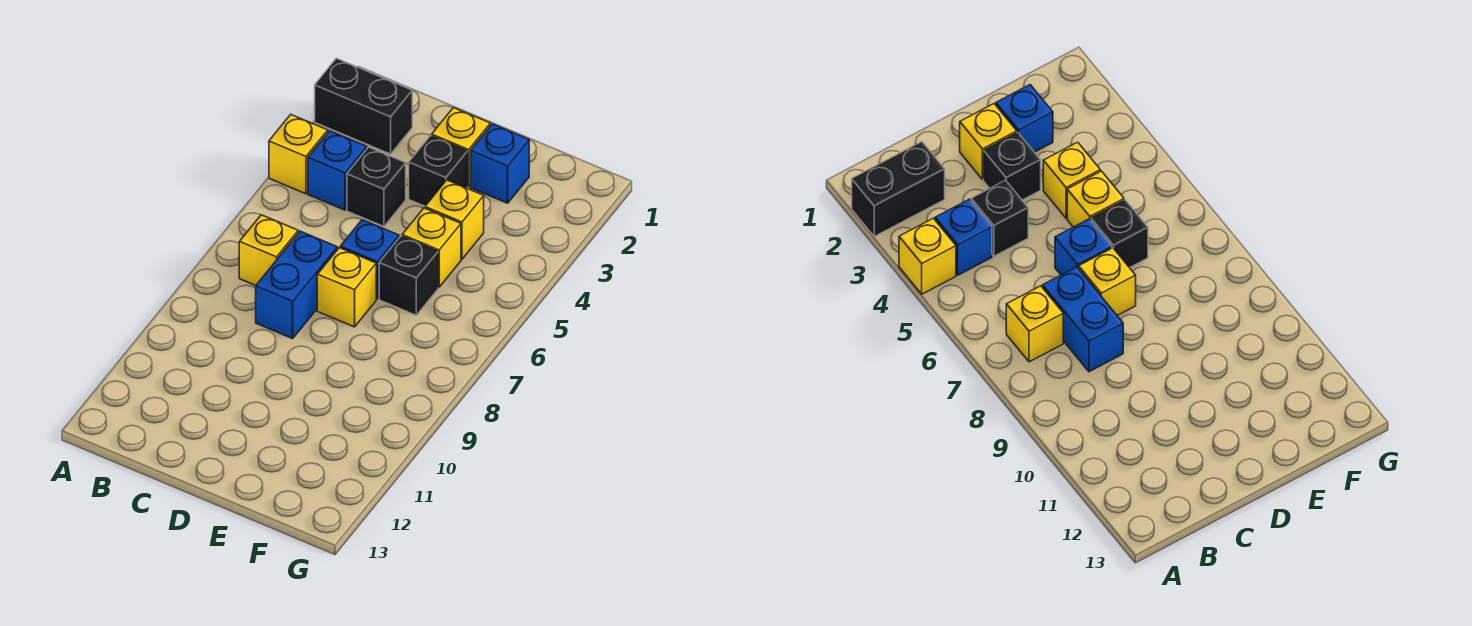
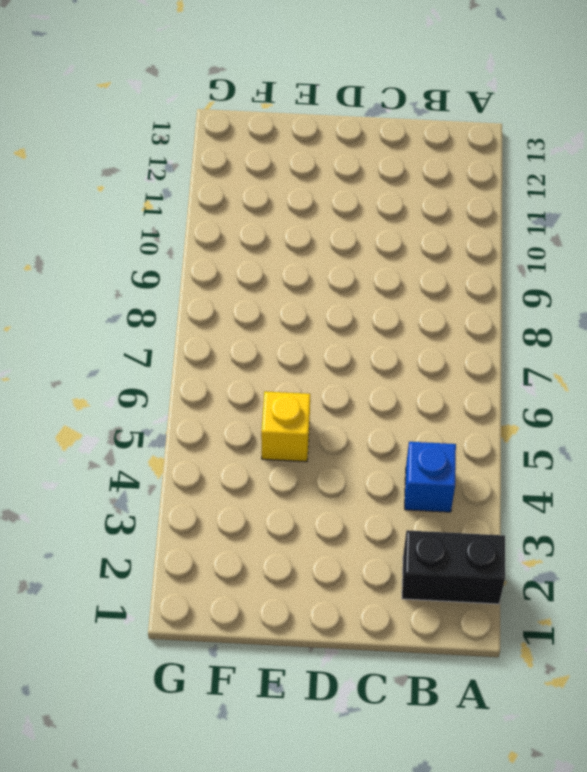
none -> yellow brick A4 level 1
none -> yellow brick B7 level 1
none -> black brick C4 level 1

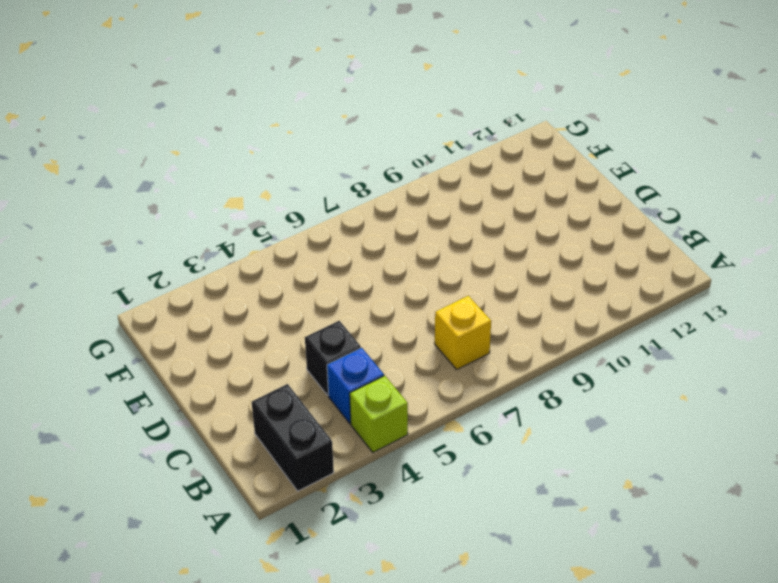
lime brick A4 level 1 -> yellow brick A4 level 1
none -> blue brick C7:C8 level 1
none -> yellow brick D2 level 1
none -> black brick D3 level 1

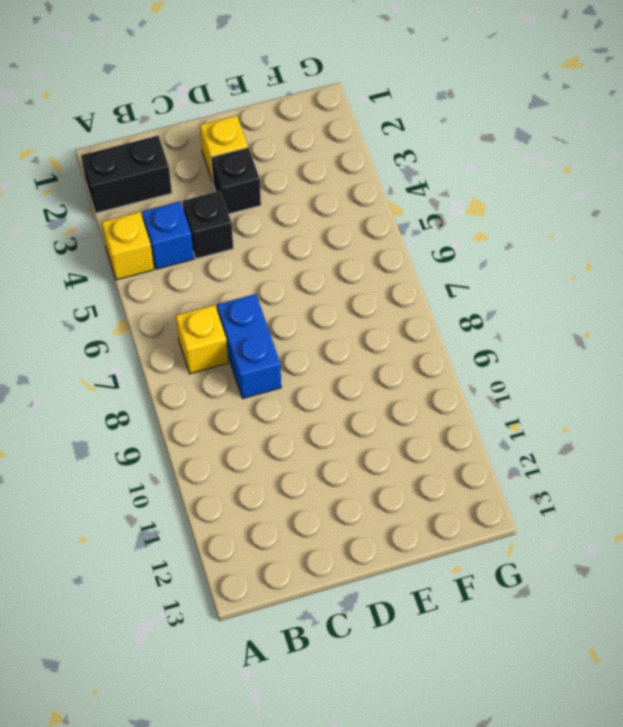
none -> blue brick D6 level 1
none -> yellow brick D7 level 1
none -> blue brick E2 level 1

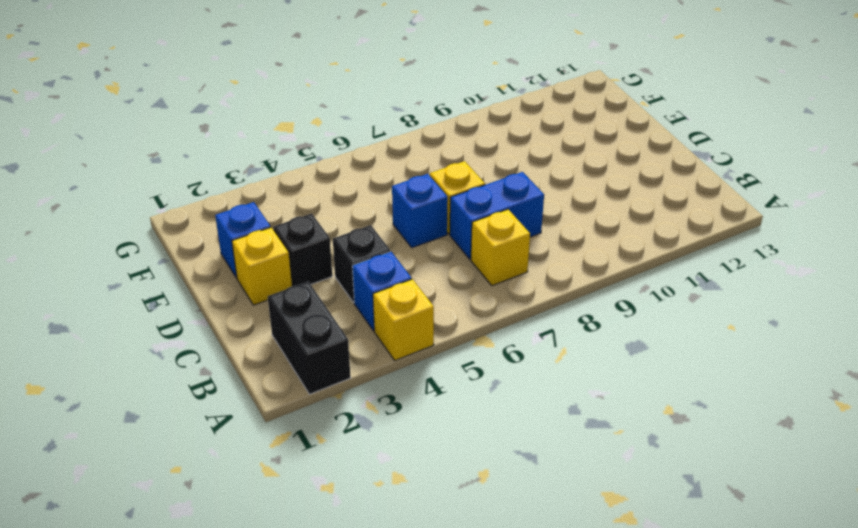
none -> yellow brick E4 level 1
none -> yellow brick E5 level 1
none -> black brick E6 level 1

